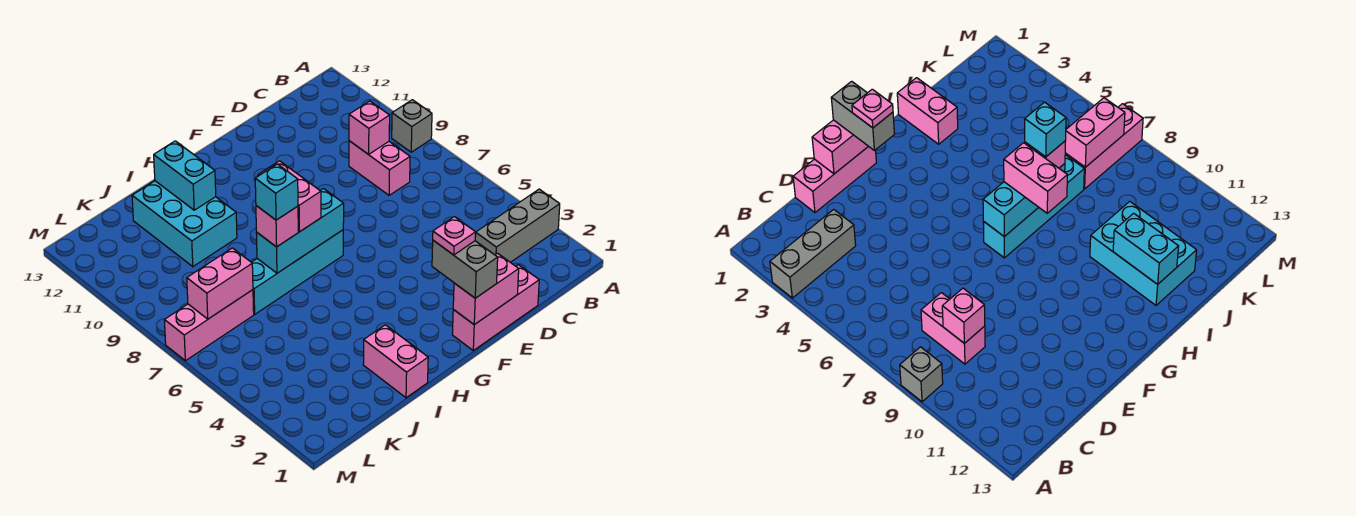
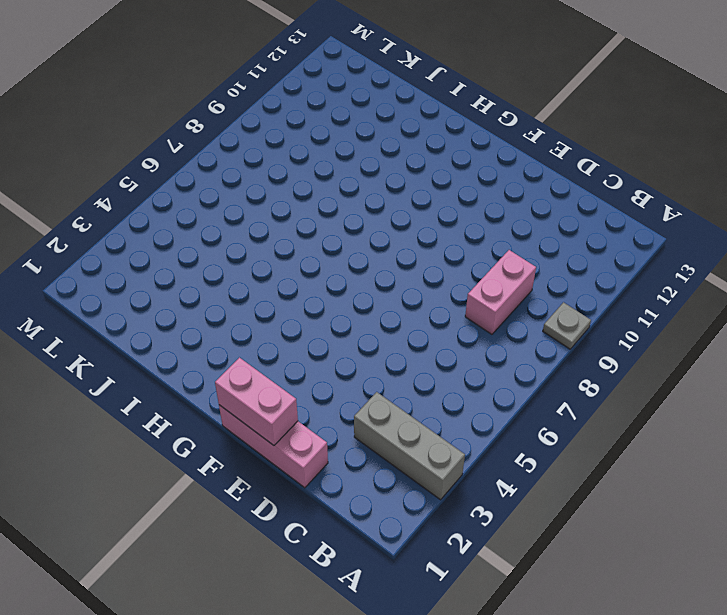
grey plate A9 level 1 -> grey brick A9 level 1
none -> cyan brick G7:J7 level 1
none -> pink brick I1:I2 level 1
none -> cyan brick I10:J12 level 1

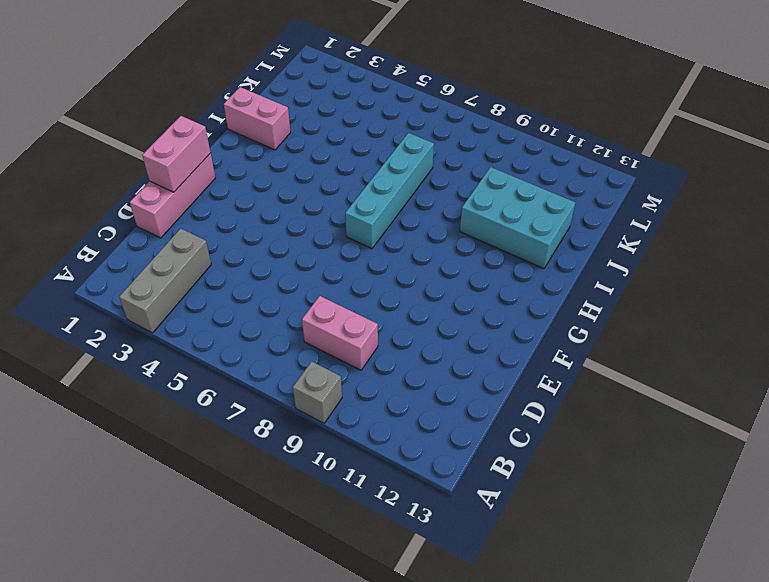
none -> pink brick K7:M7 level 1
none -> pink brick C9 level 2
none -> cyan brick G7:I7 level 2

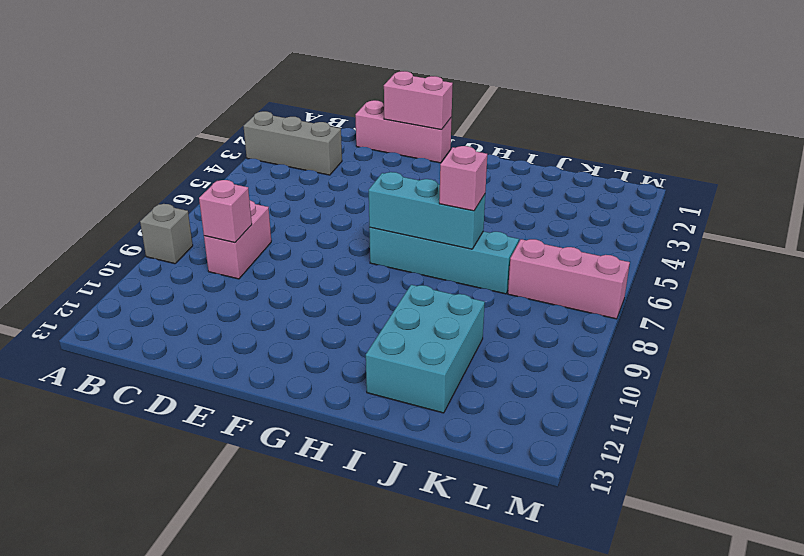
none -> pink brick I1:I2 level 1
none -> cyan brick I11:I12 level 2
none -> pink brick K7:L7 level 2

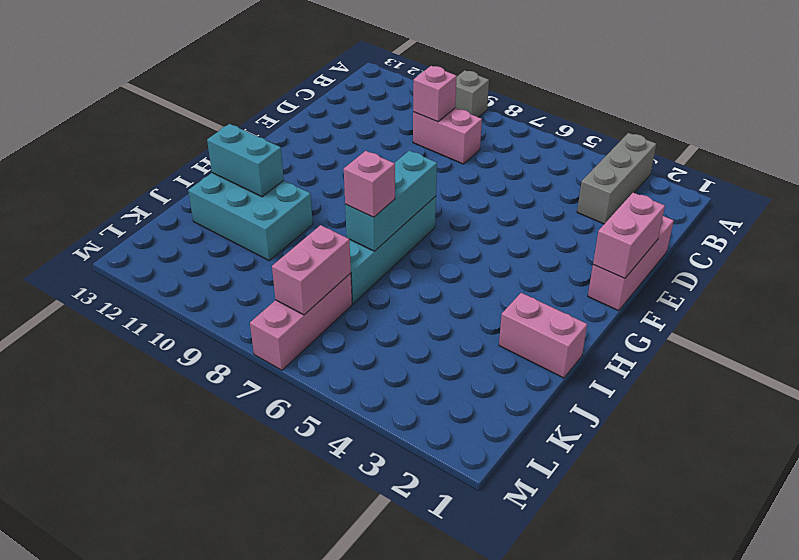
none -> grey brick F1:F2 level 3
none -> pink brick H7:H8 level 3
none -> pink plate F2 level 4

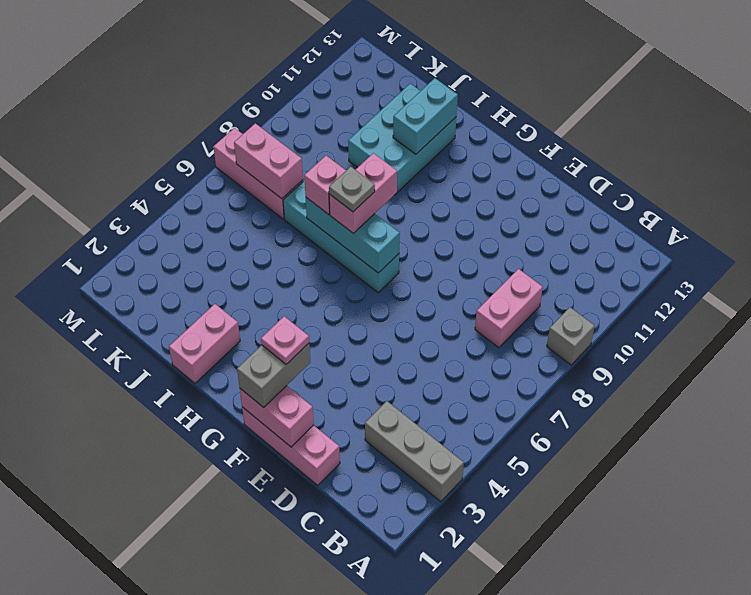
grey plate H7 level 4 -> none
none -> pink brick C9 level 2
none -> cyan brick I7 level 4

